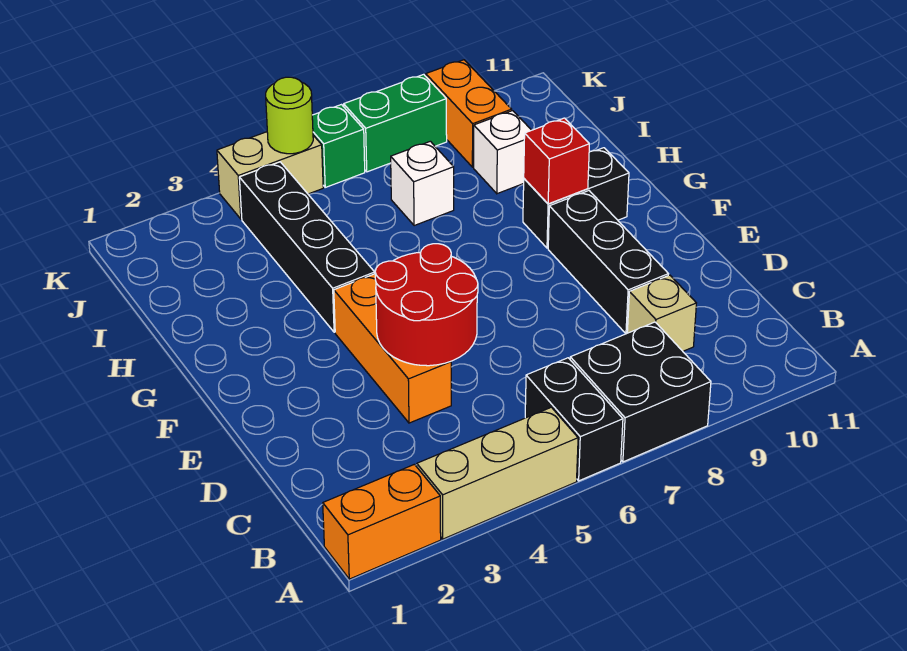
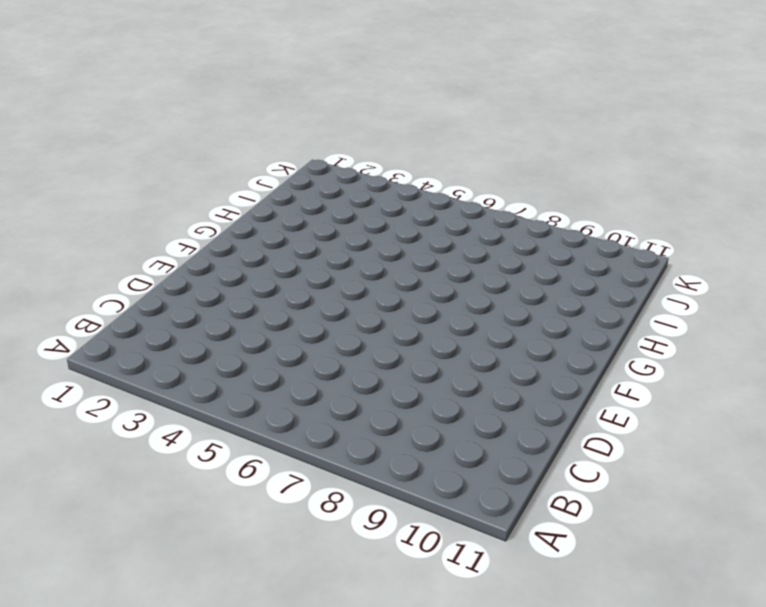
none -> orange brick A1:A2 level 1
none -> tan brick A3:A5 level 1
none -> black brick A6:B6 level 1

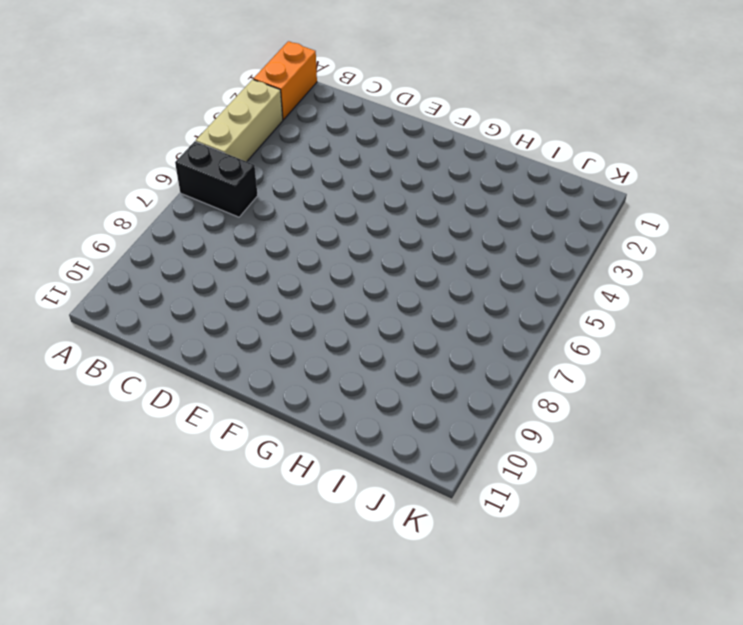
none -> black brick A7:B8 level 1
none -> tan brick C9 level 1
none -> orange brick D4:F4 level 1

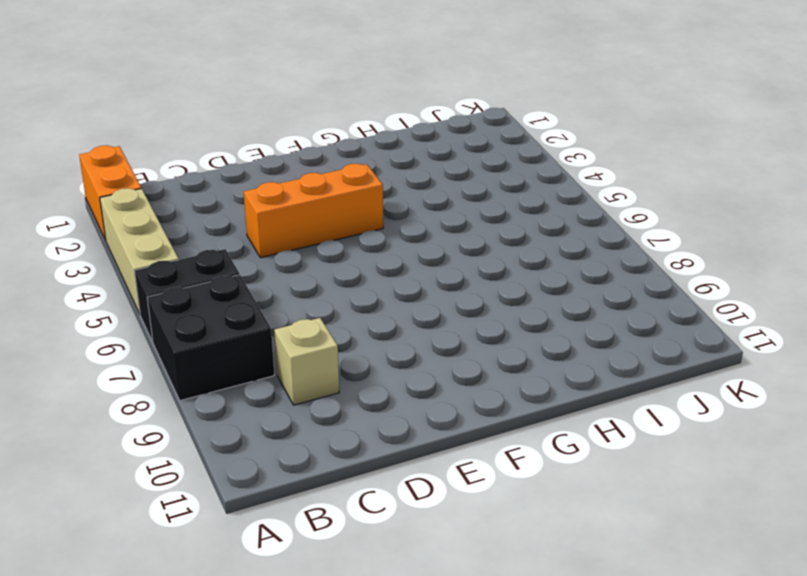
none -> black brick D9:F9 level 1
none -> black brick G4:J4 level 1
none -> black brick G9:G10 level 1

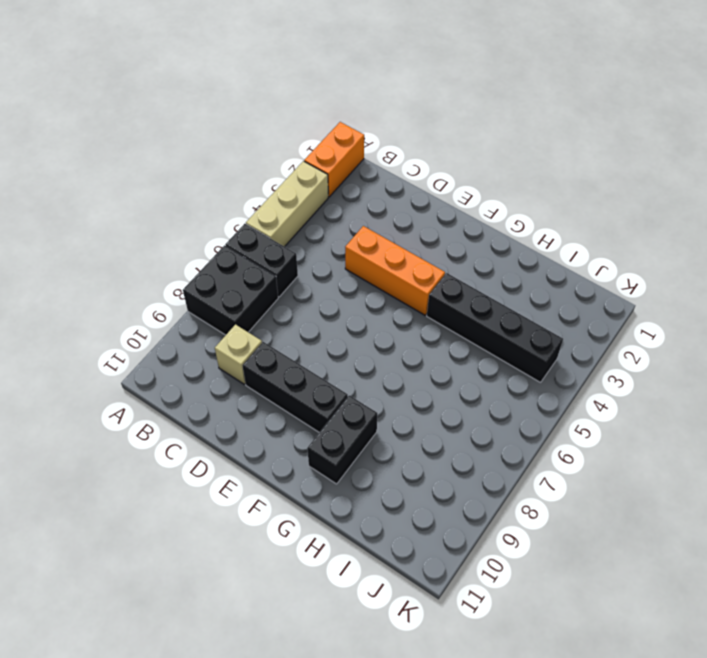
none -> white brick I7 level 1
none -> white brick I9 level 1
none -> orange brick J9:K9 level 1

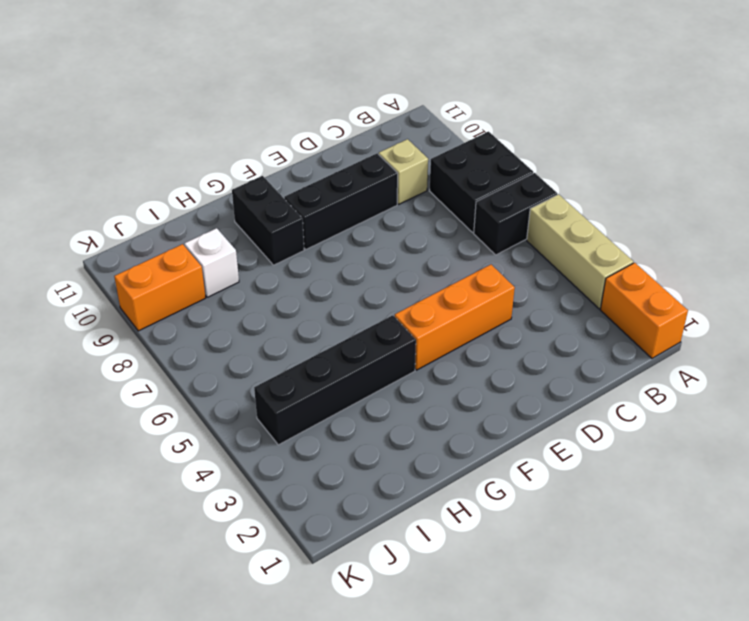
none -> white brick I7 level 1
none -> tan brick K4:K5 level 1
none -> green brick K6 level 1

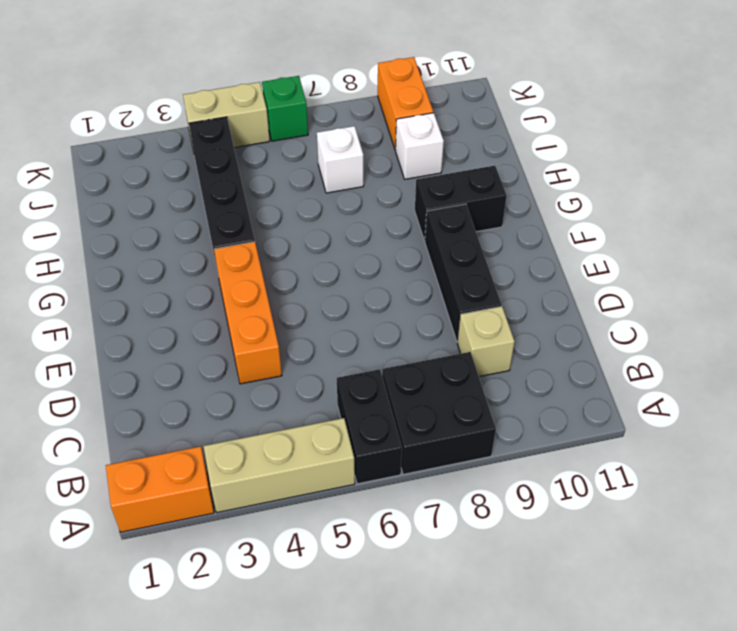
none -> green brick K7:K8 level 1
none -> red round brick D4:E5 level 2
none -> red brick G9 level 2

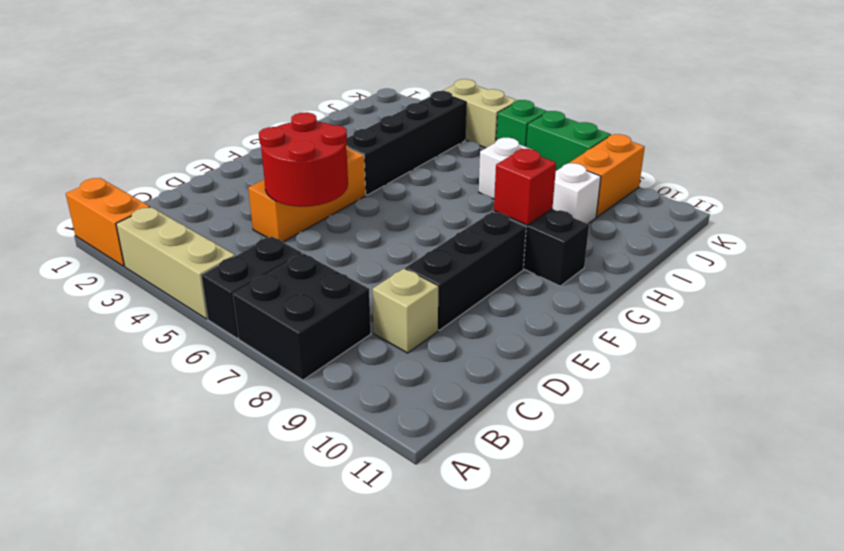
none -> lime round brick K5 level 2

